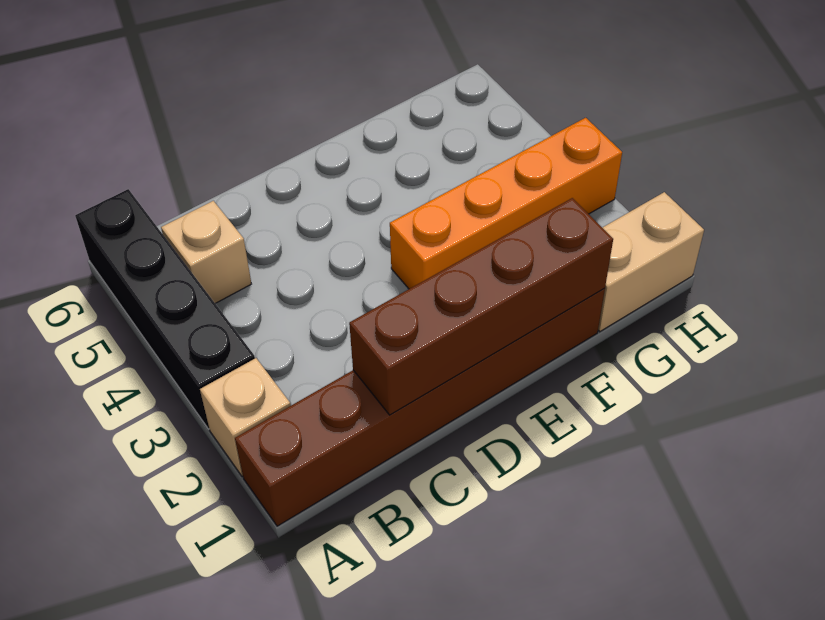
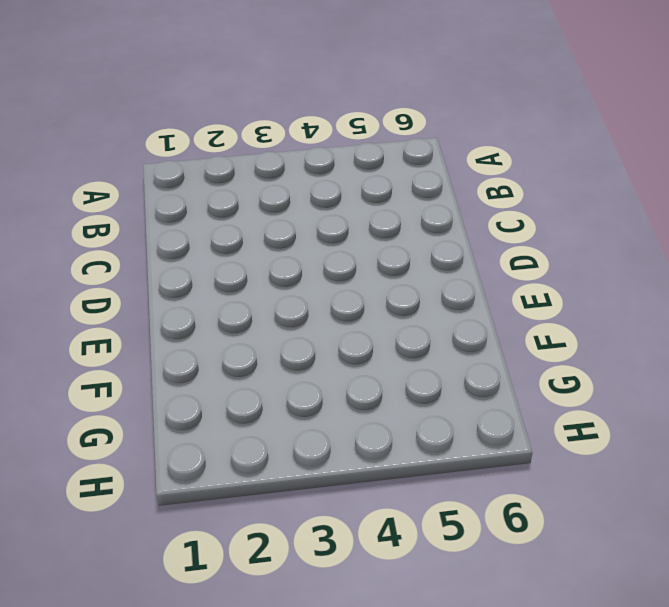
none -> brown brick A1:F1 level 1
none -> tan brick A2 level 1

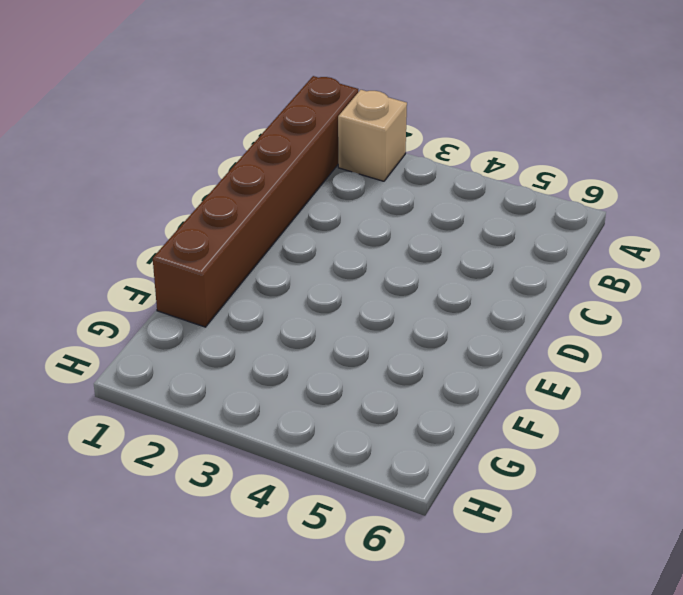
none -> black brick A3:A6 level 1
none -> tan brick B5 level 1

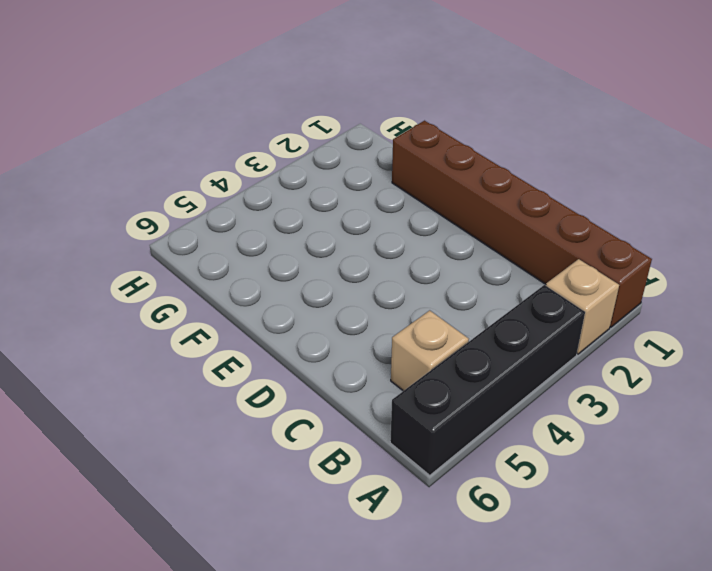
none -> orange brick E3:H3 level 1
none -> tan brick G1:H1 level 1

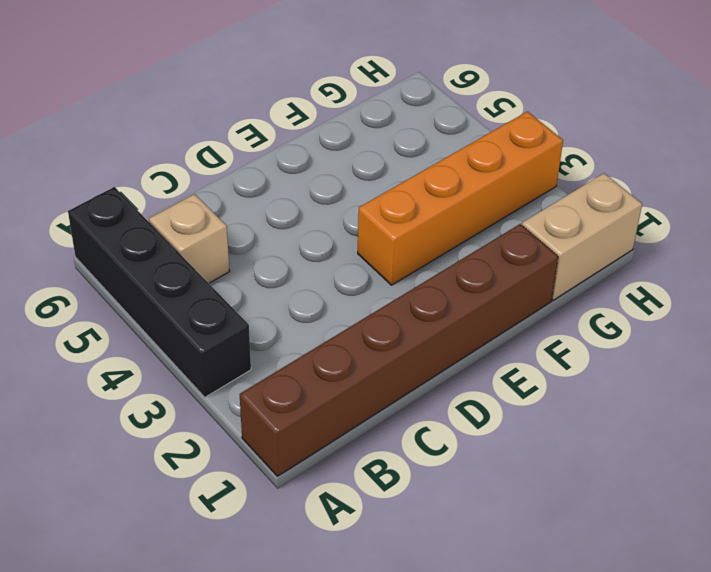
none -> tan brick A2 level 1
none -> brown brick C1:F1 level 2

